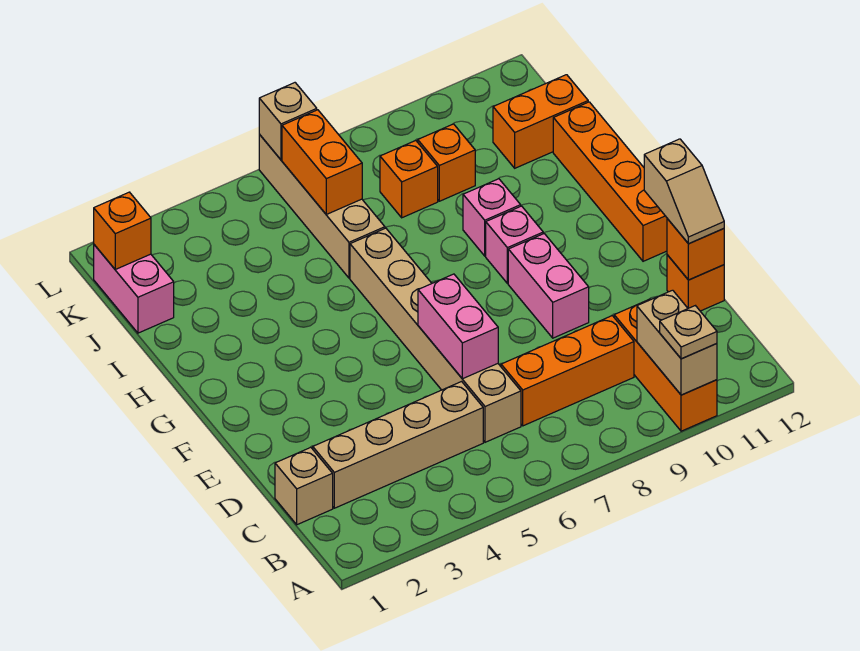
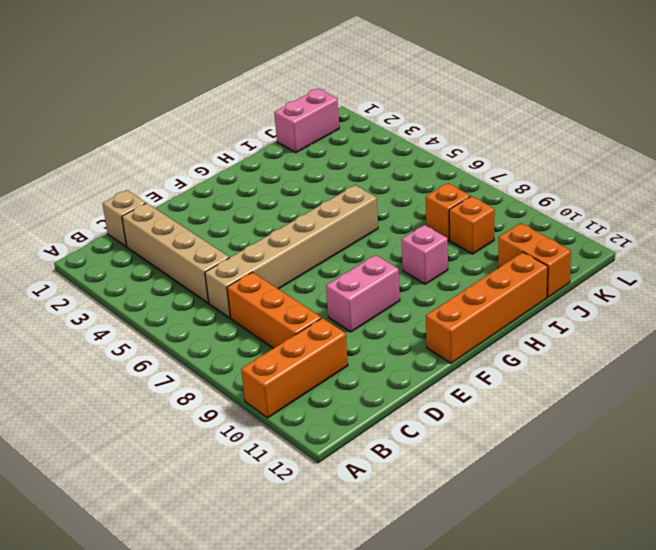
none -> orange brick D12 level 1
none -> pink brick G9 level 1
none -> tan brick I6:L6 level 1

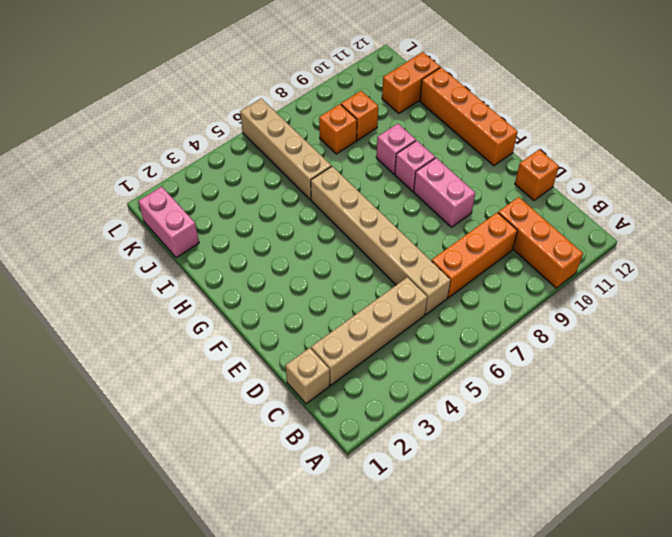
none -> tan brick A10:B10 level 2
none -> pink brick D6:E6 level 2
none -> orange brick D12 level 2

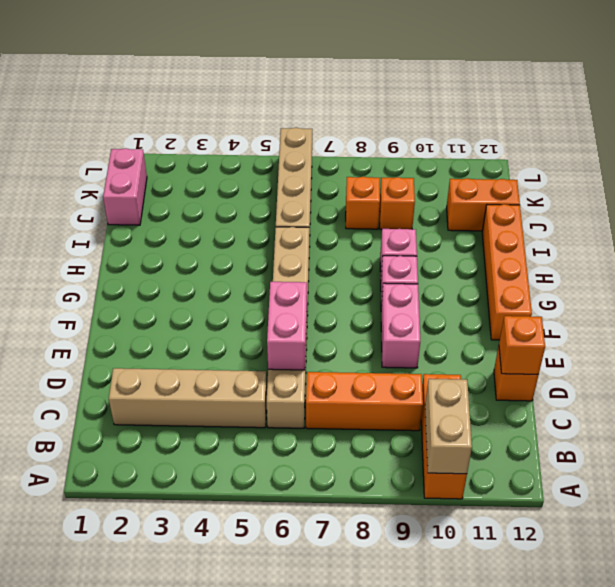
none -> tan brick C1 level 1
none -> orange brick J6:K6 level 2
none -> orange brick K1 level 2

